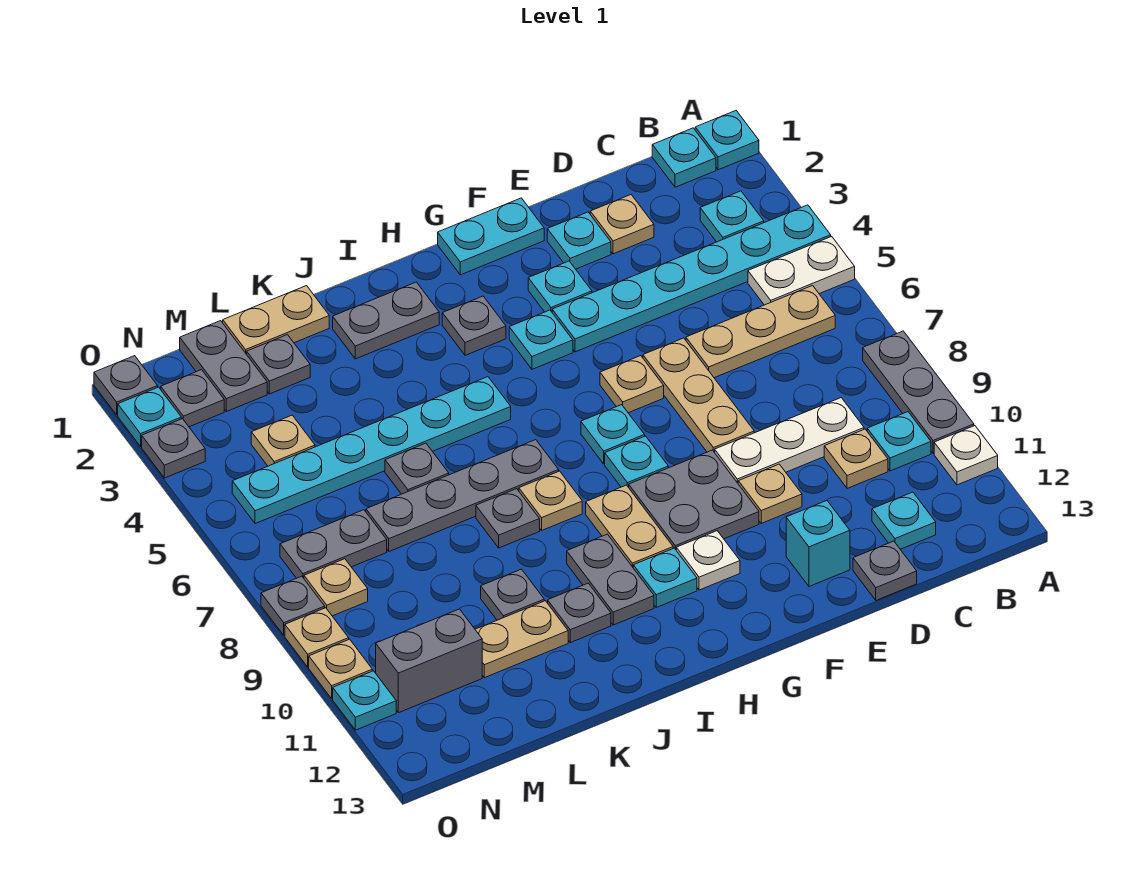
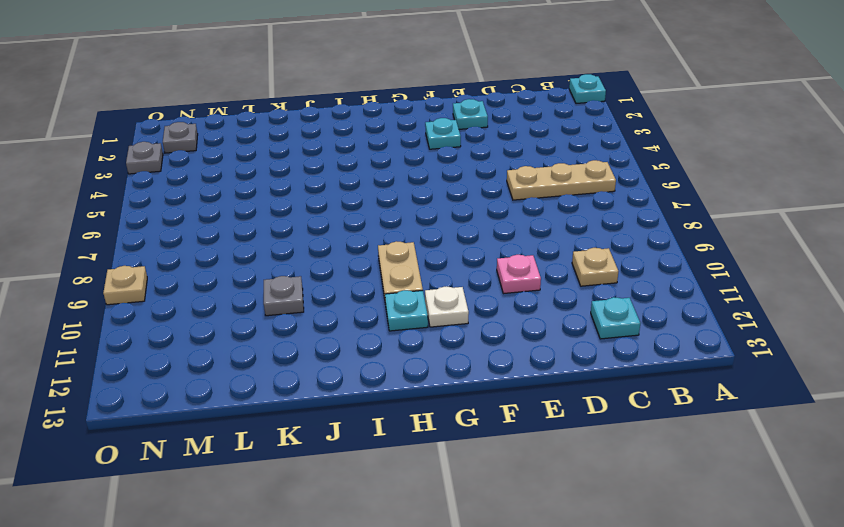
pink plate E10 level 1 -> tan plate E10 level 1
none -> cyan plate A4:F4 level 1
none -> white plate A5:B5 level 1
none -> grey plate A8:A10 level 1
none -> white plate A11 level 1

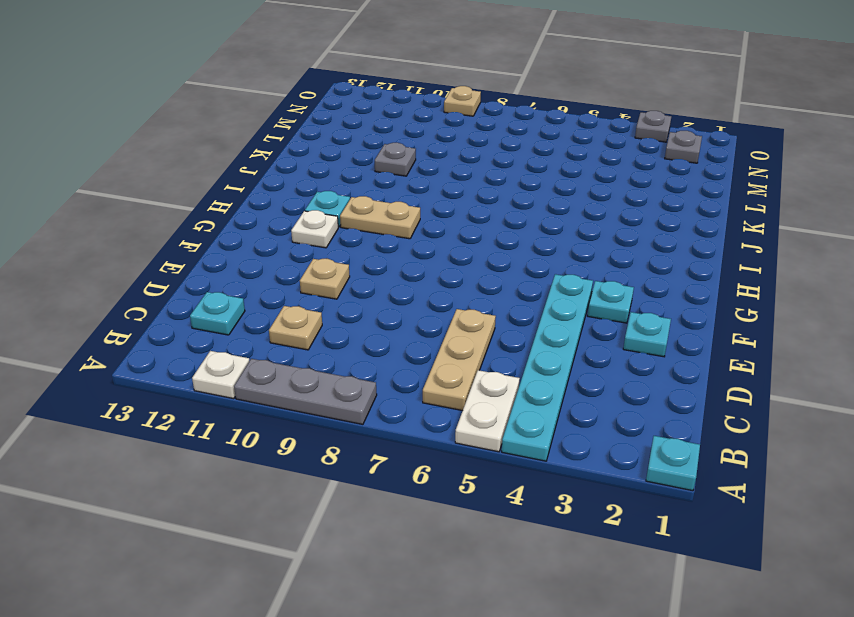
none -> cyan plate B1 level 1
none -> cyan plate B3 level 1
none -> cyan plate B10 level 1
none -> white plate C9:E9 level 1

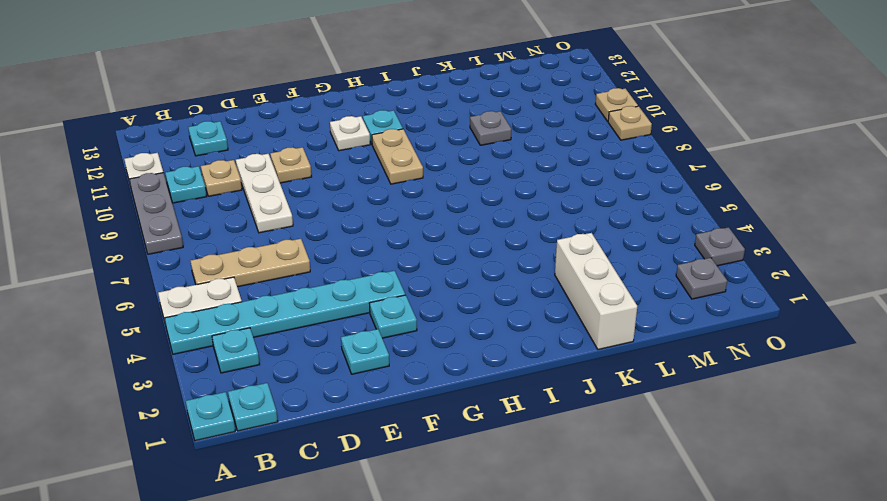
white plate D8:D10 level 1 -> white plate C9:E9 level 1
white brick K1:K3 level 1 -> tan plate K1:L1 level 1
none -> tan plate D2 level 1
none -> grey plate D13 level 1
none -> tan plate E6:E8 level 1
none -> cyan brick E12 level 1

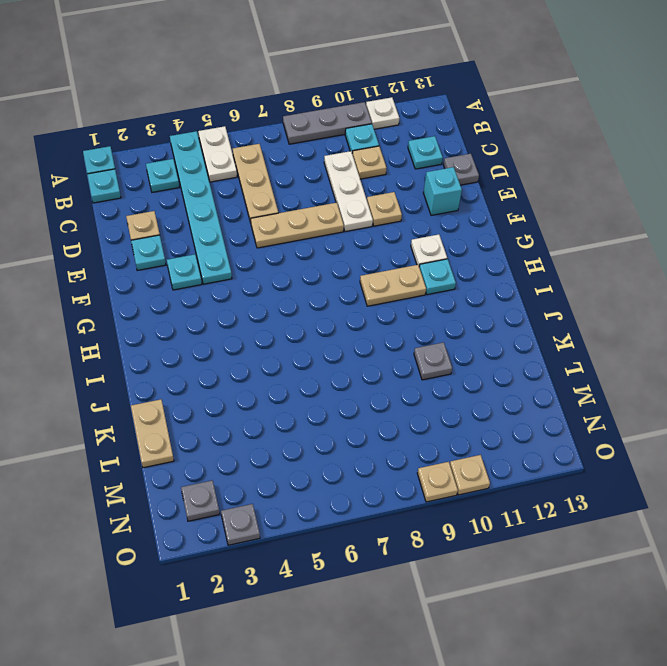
none -> cyan plate F1:G1 level 1
none -> tan plate F6 level 1
none -> grey plate F9:G10 level 1
none -> cyan plate G4 level 1

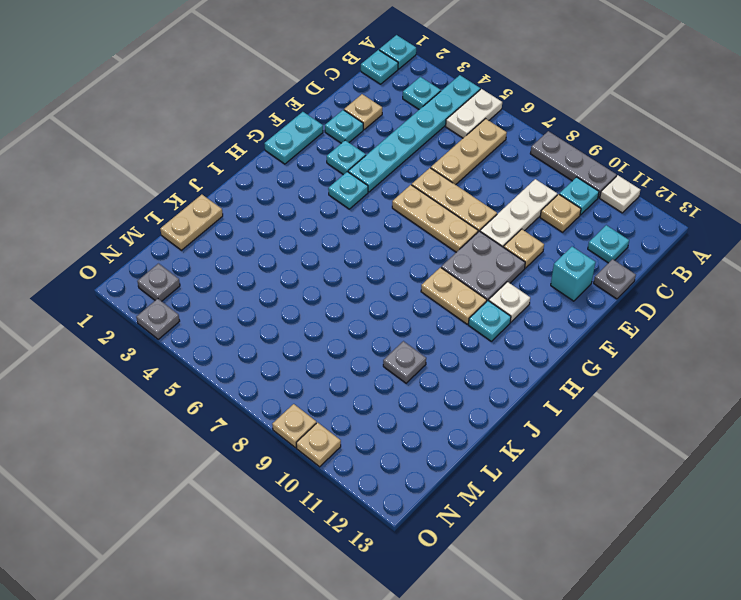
tan plate F6:F8 level 1 -> tan plate F6 level 1
none -> cyan plate G7 level 1
none -> cyan plate G8 level 1
none -> grey plate H3 level 1
none -> grey plate I2:J2 level 1

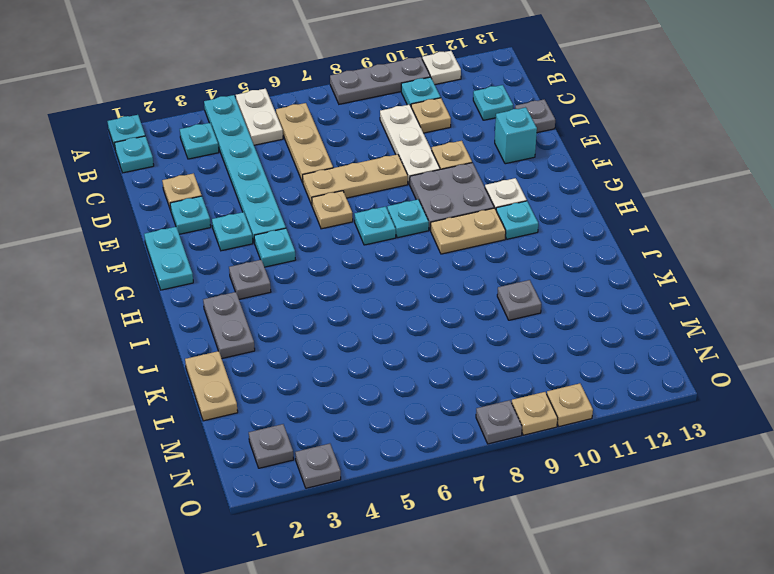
none -> cyan plate I5:N5 level 1
none -> grey plate I7:L7 level 1
none -> tan plate I8 level 1
none -> grey plate I10:I11 level 1

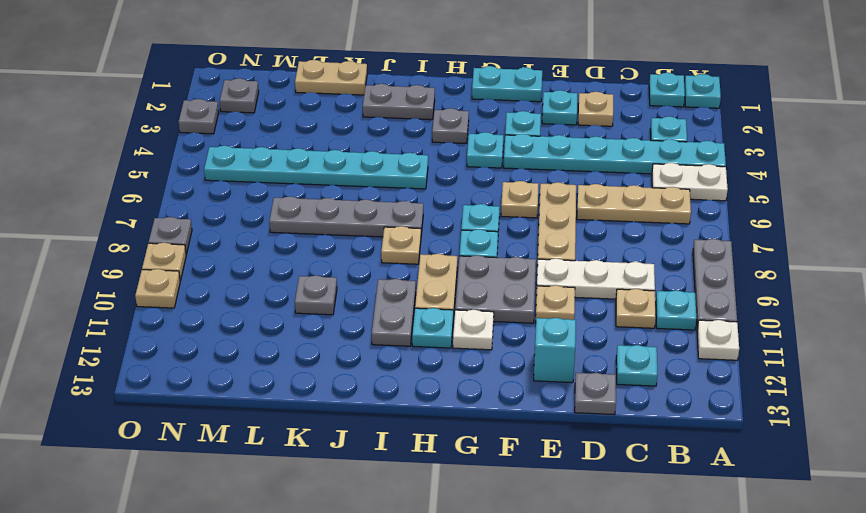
none -> grey plate J8 level 1
none -> grey plate J11 level 1
none -> grey plate K6 level 1
none -> tan plate K11:L11 level 1

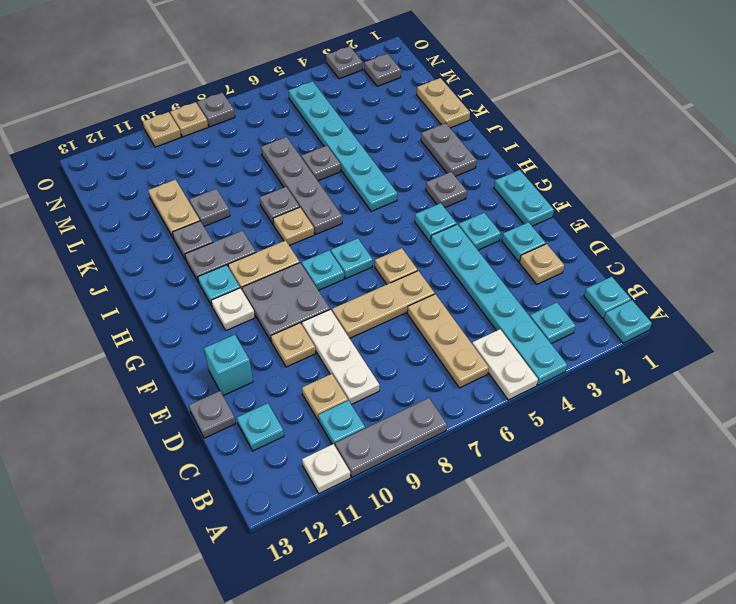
none -> grey plate L2 level 1
none -> grey plate M1:M2 level 1
none -> tan plate M4 level 1
none -> grey plate M7:N7 level 1

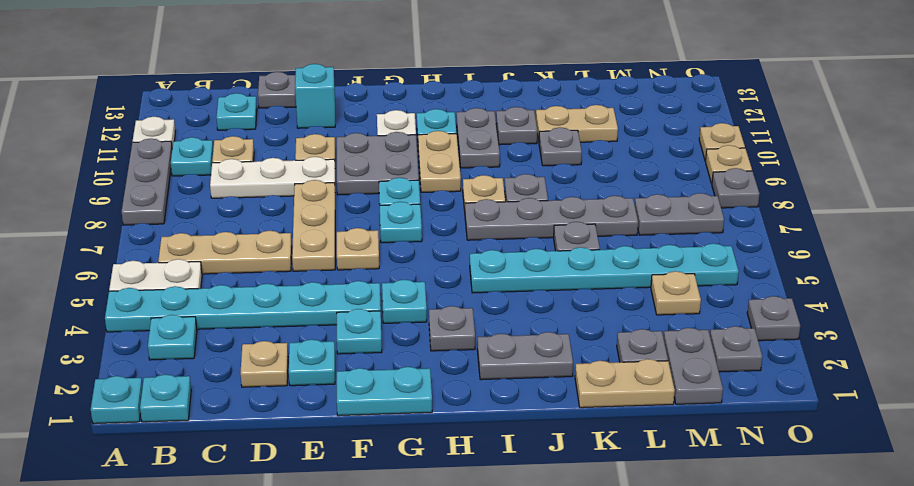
none -> grey brick M11:N11 level 1
none -> tan plate N8 level 1
none -> grey plate O1 level 1
none -> cyan plate O2 level 1

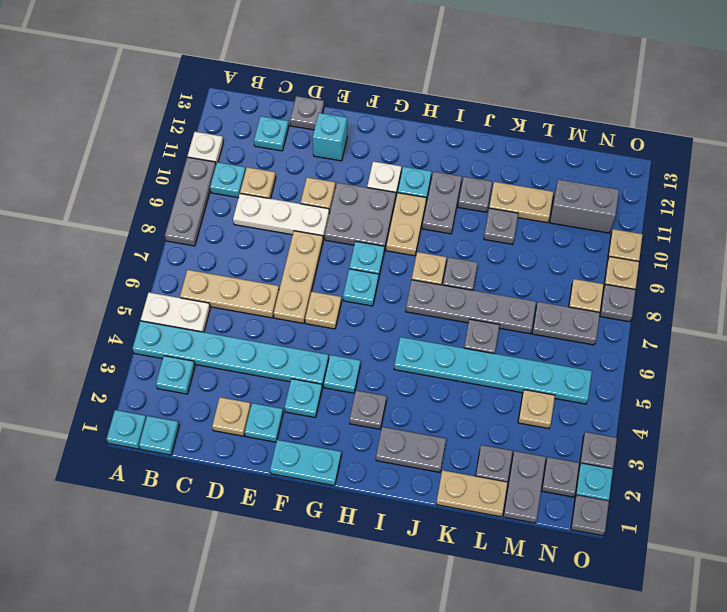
none -> cyan plate O11 level 1

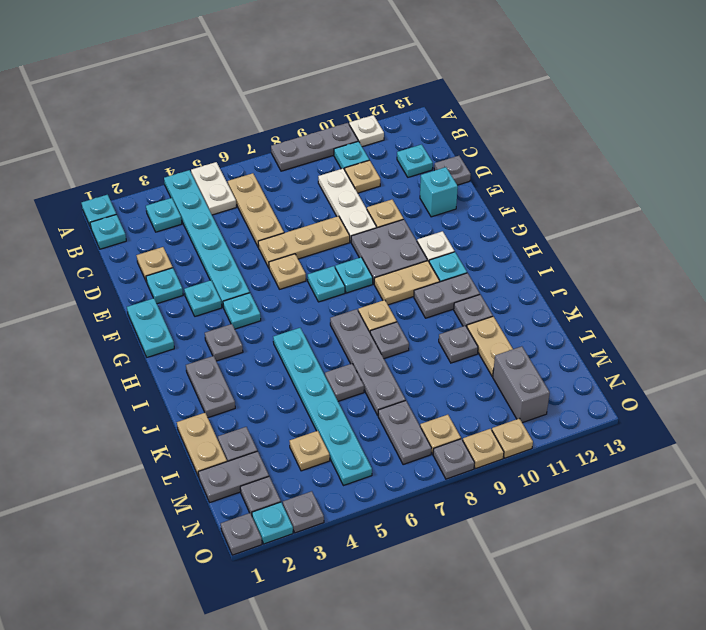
none -> cyan plate O11 level 1

